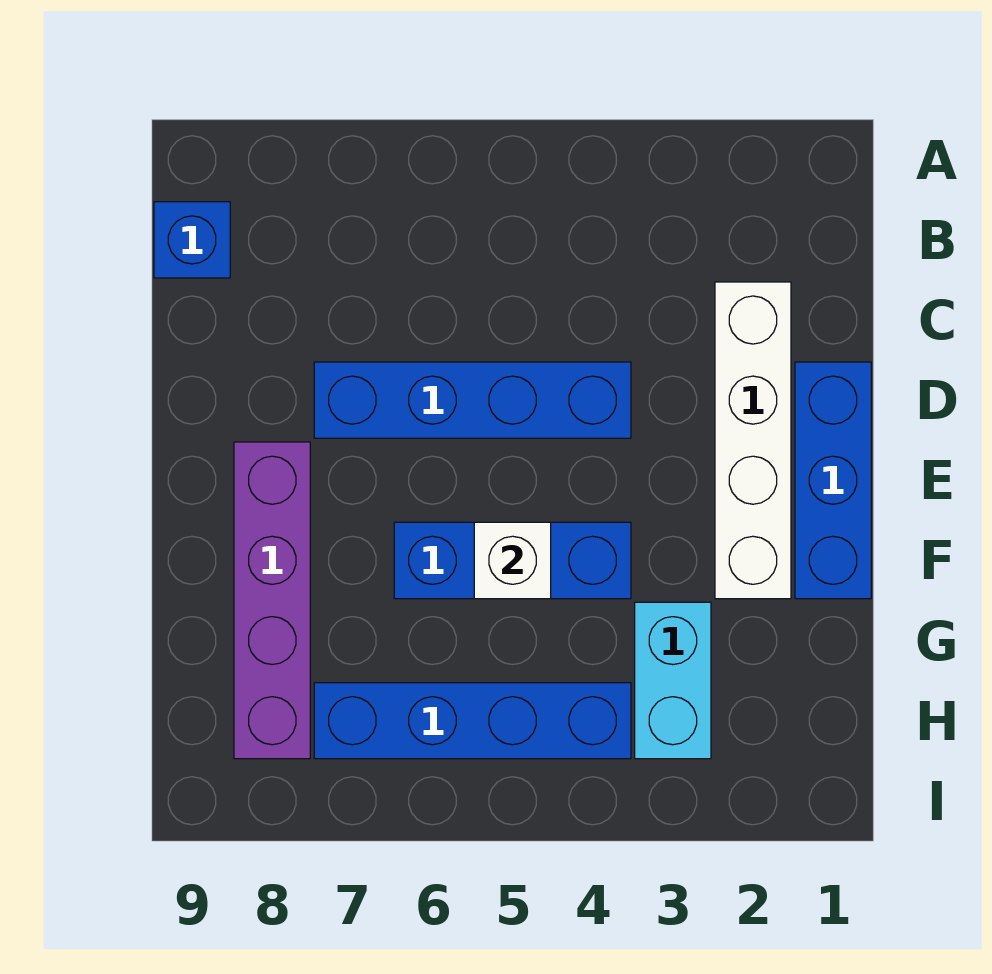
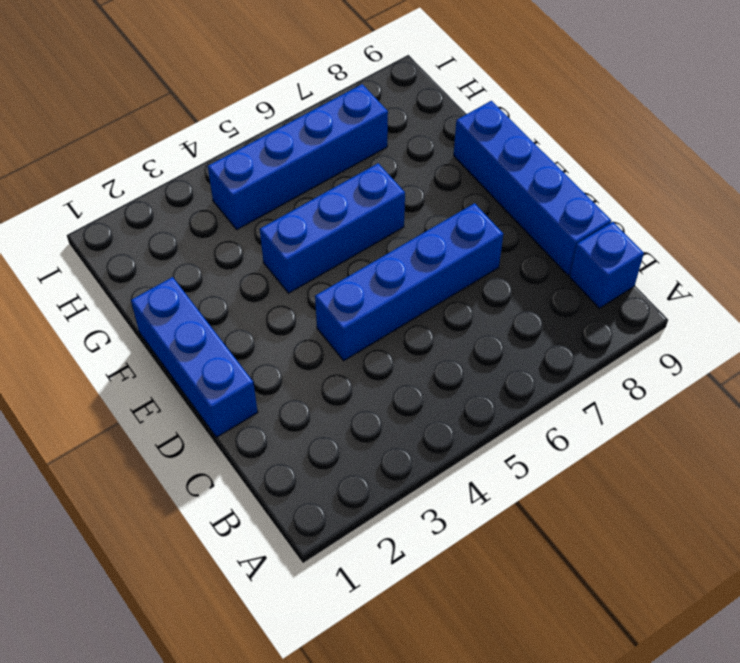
blue brick C9:F9 level 1 -> none
none -> white brick C2:F2 level 1
none -> purple brick E8:H8 level 1

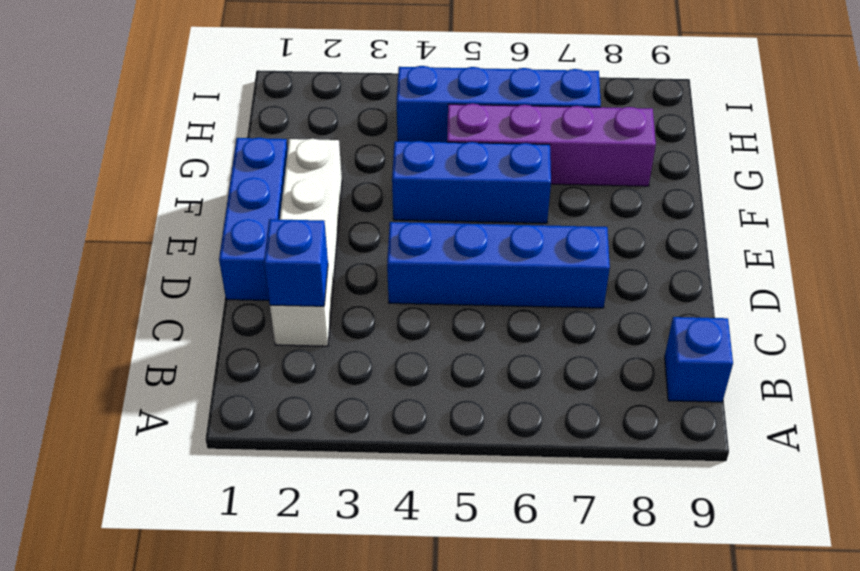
blue brick C2 level 2 -> none
purple brick G5:G8 level 1 -> purple brick E8:H8 level 1
none -> cyan brick G3:H3 level 1
none -> white brick F5 level 2

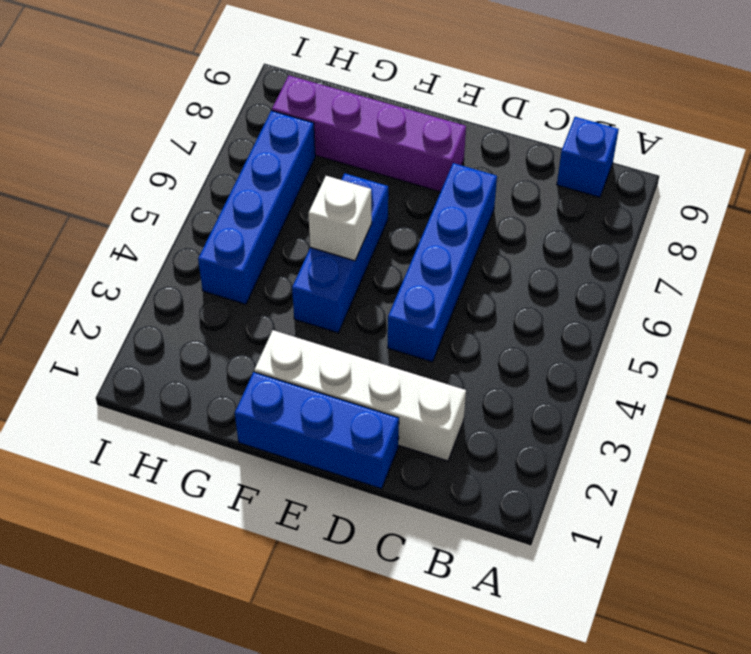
none -> cyan brick G3:H3 level 1

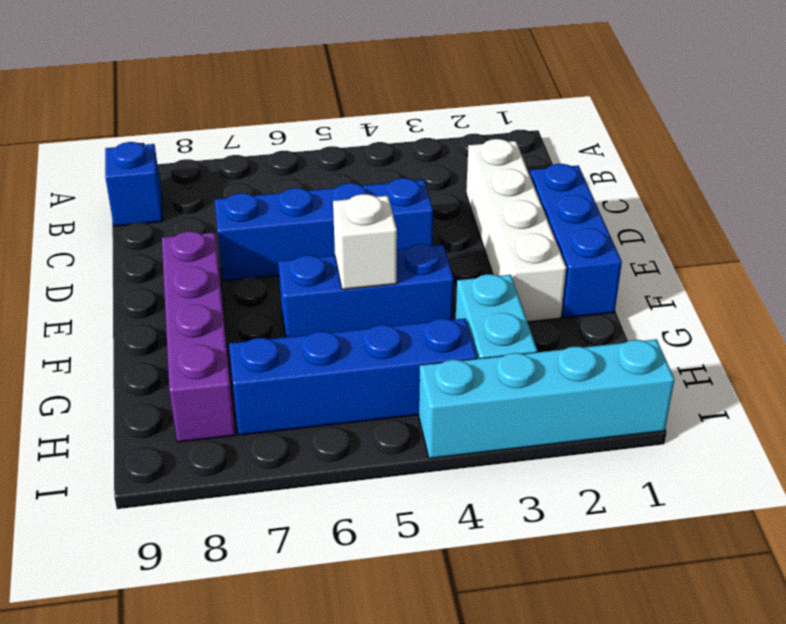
cyan brick I1:I4 level 1 -> none

